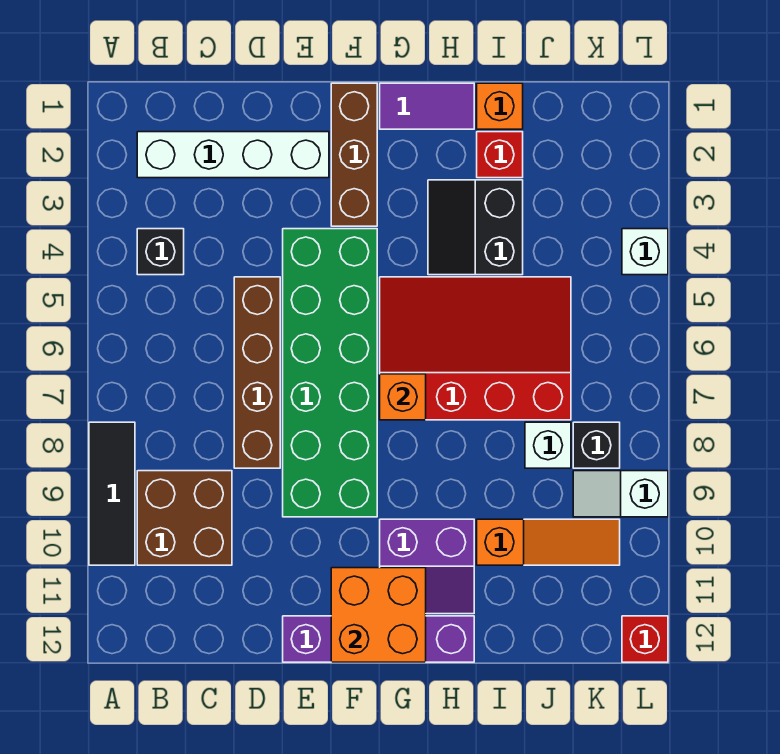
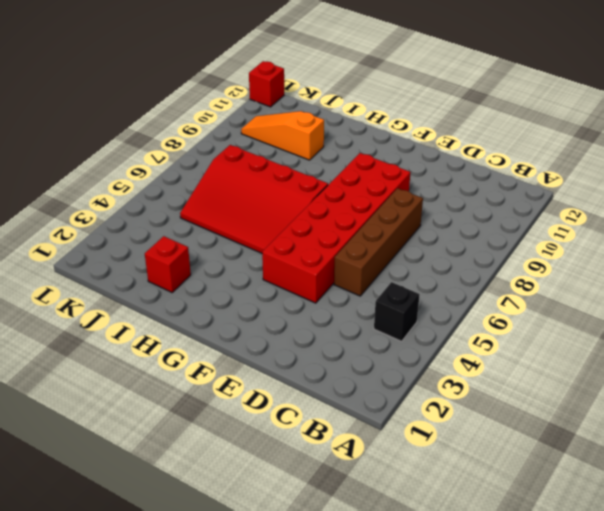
red brick E4:F9 level 1 -> green brick E4:F9 level 1
none -> black tile A8:A10 level 1
none -> white brick B2:E2 level 1
none -> brown brick B9:C10 level 1

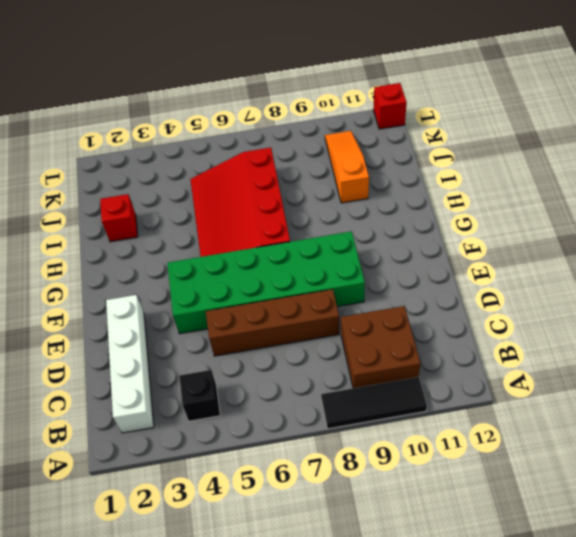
none -> purple brick E12:H12 level 1
none -> brown brick F1:F3 level 1
none -> purple tile G1:H1 level 1

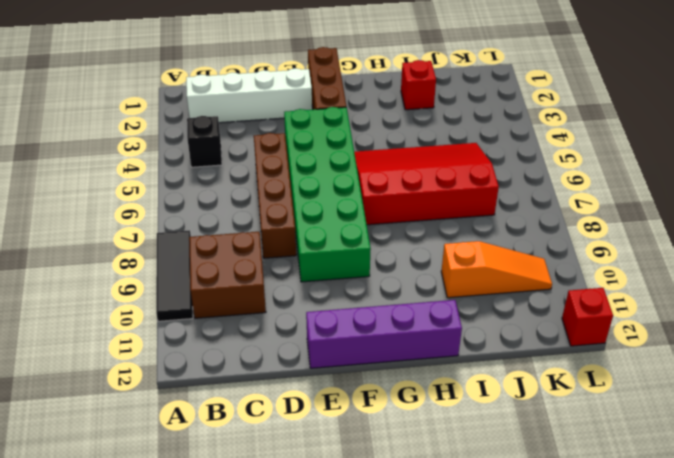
none -> purple tile G1:H1 level 1
none -> purple slope G10:H11 level 1 top 10
none -> black slope H3:I4 level 1 top I

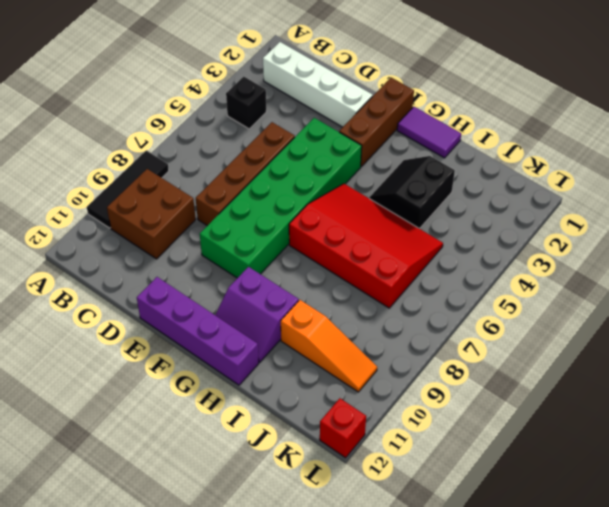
none -> orange brick I1 level 1
none -> red brick I2 level 1
none -> white brick J8 level 1

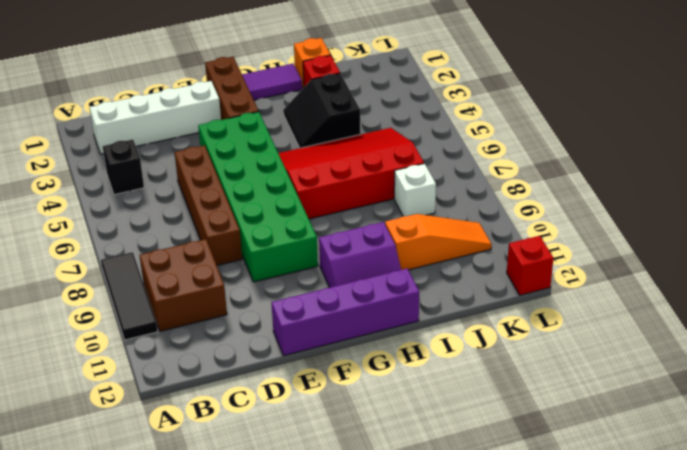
none -> black brick K8 level 1
none -> white slope K9:L9 level 1 top L
none -> white brick L4 level 1

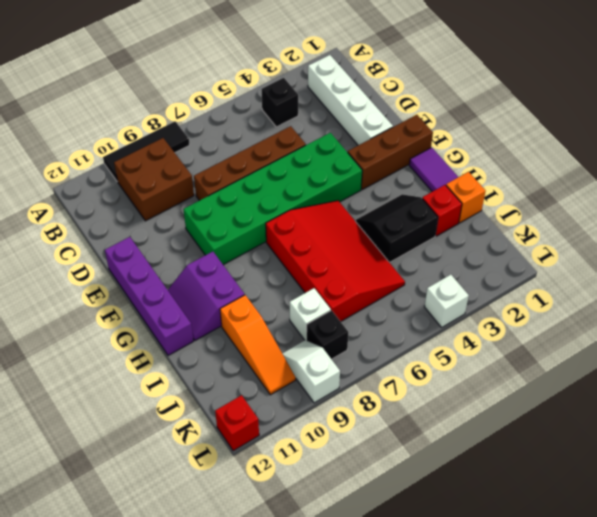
none -> orange brick F11:G12 level 2
none -> orange brick G7 level 2

